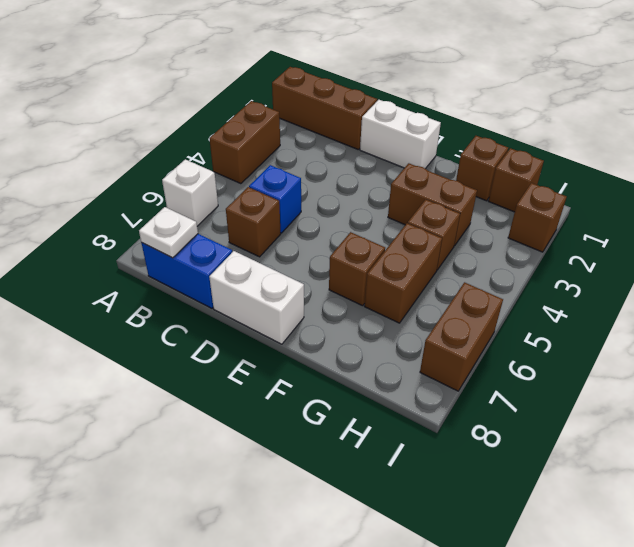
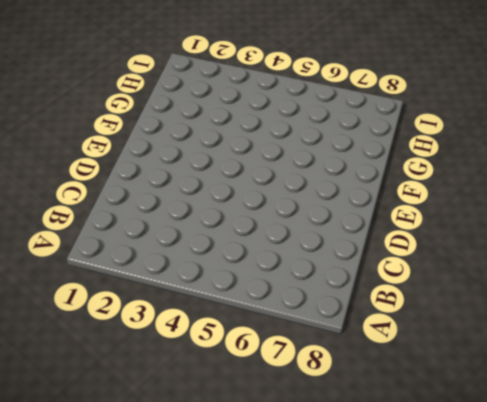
none -> brown brick A1:C1 level 1
none -> brown brick A3:A4 level 1
none -> white brick A6 level 1

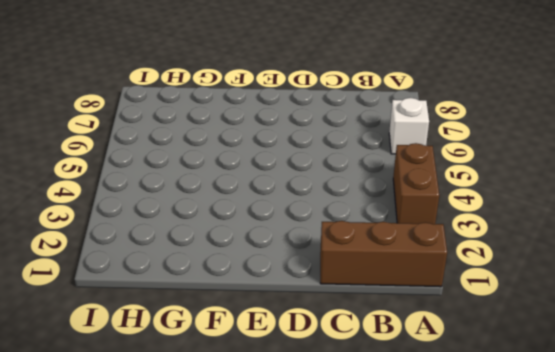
none -> blue brick B8:C8 level 1
none -> blue brick C5 level 1
none -> brown brick C6 level 1

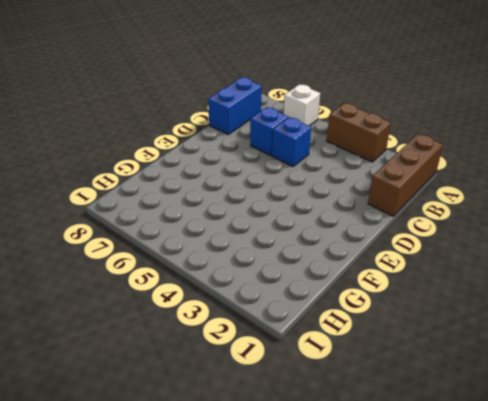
blue brick C6 level 1 -> brown brick C6 level 1
none -> white brick D1:E1 level 1
none -> white brick D8:E8 level 1
none -> brown brick F3:G3 level 1

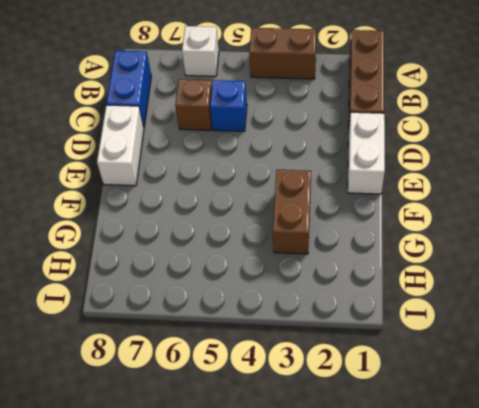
none -> brown brick F6 level 1
none -> brown brick G1 level 1
none -> brown brick G4 level 1

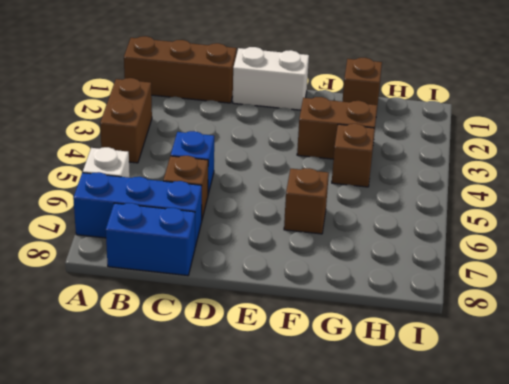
blue brick A7:C7 level 1 -> none
none -> white brick D8:E8 level 1
none -> brown brick G5:G6 level 1
none -> brown brick H1 level 1

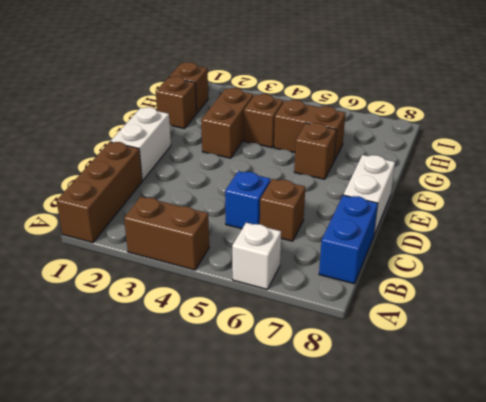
none -> brown brick I2 level 1
none -> brown brick I6:I7 level 1
none -> white plate B8 level 2

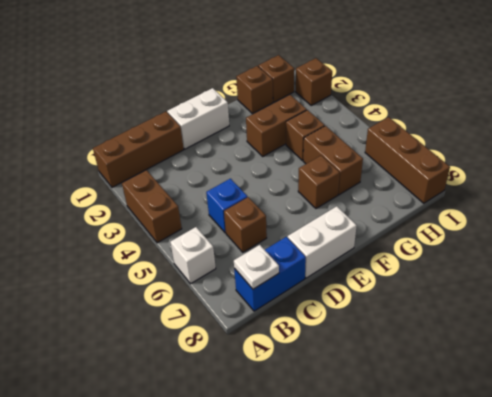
brown brick I6:I8 level 1 -> brown brick I6:I7 level 1

